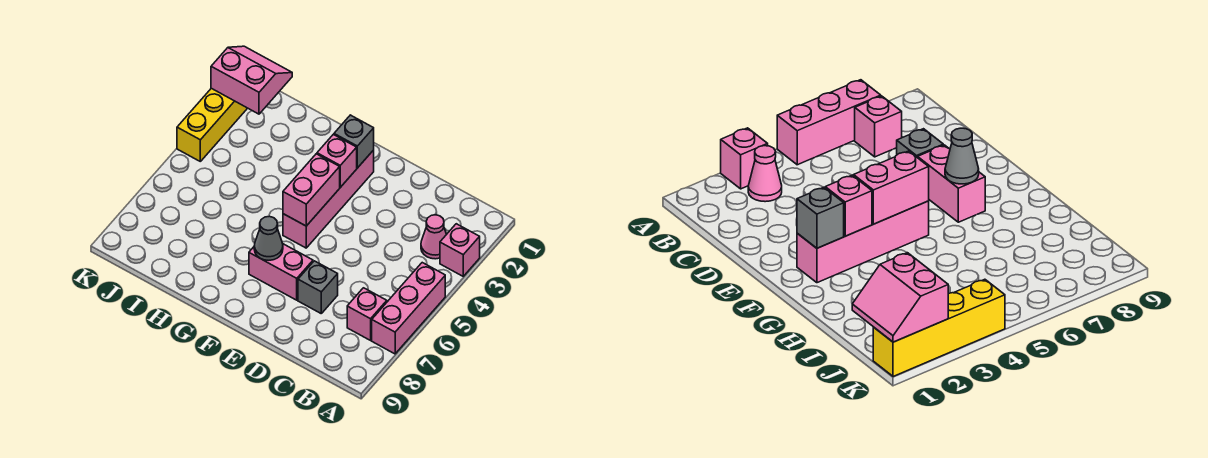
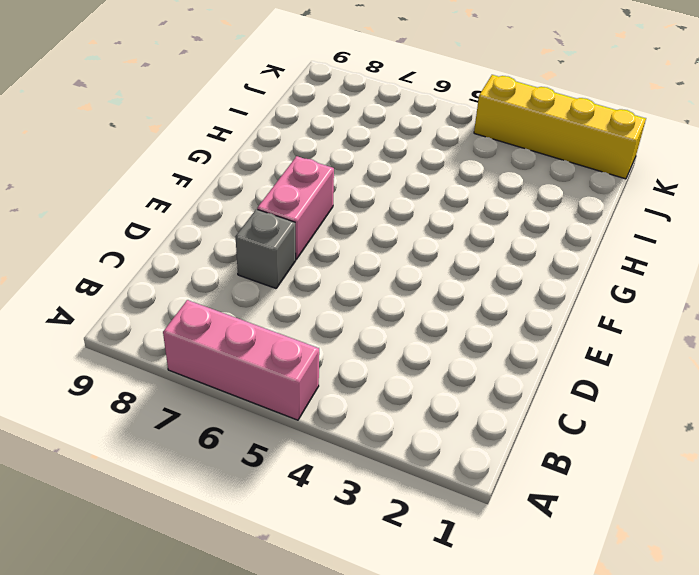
none -> pink brick A3 level 1
none -> pink cone B3 level 1
none -> pink brick B7 level 1

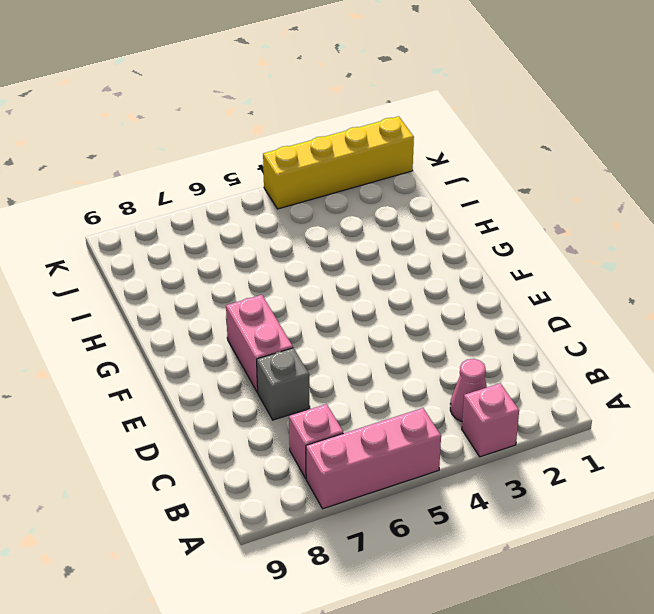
none -> pink brick F2:F5 level 1
none -> grey brick F2 level 2
none -> pink brick F3 level 2

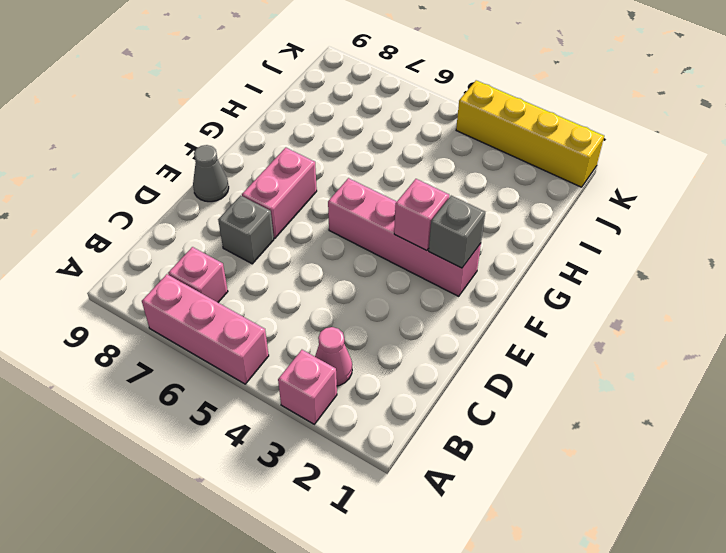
grey cone E9 level 1 -> grey cone F7 level 2
none -> pink brick F4:F5 level 2
none -> pink slope J1:K2 level 2 top 2

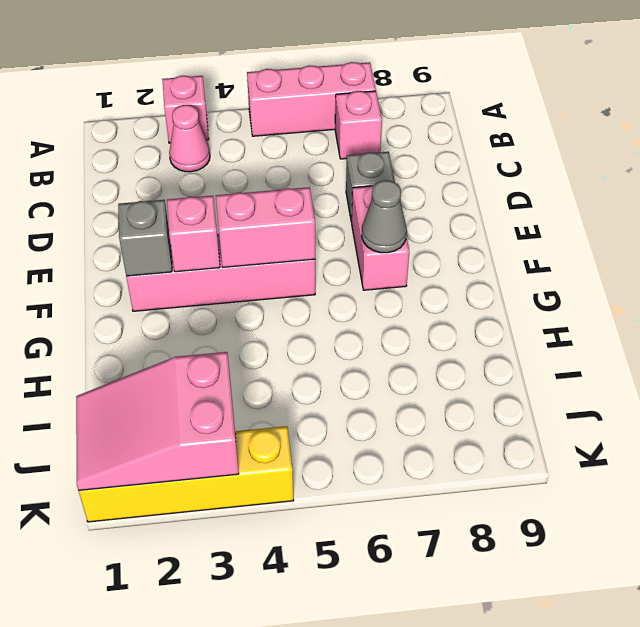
pink slope J1:K3 level 2 top 3 -> pink slope J1:K2 level 2 top 2

